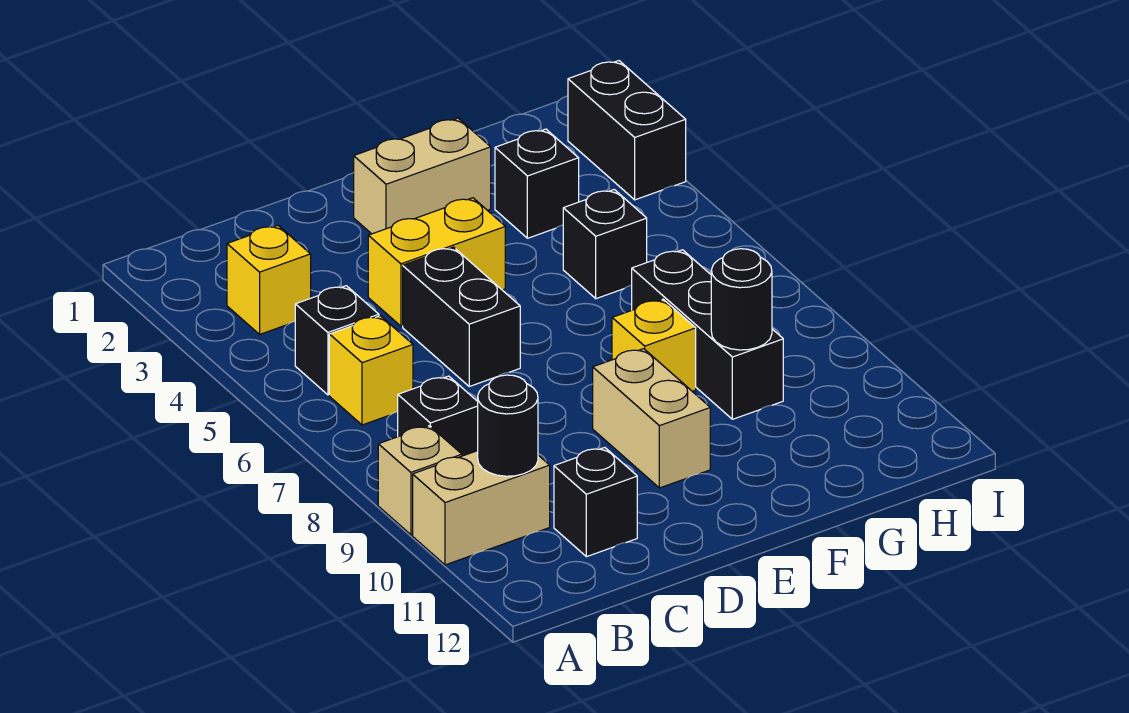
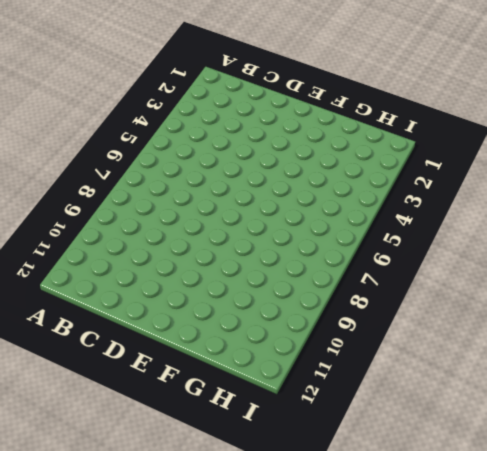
none -> tan brick A9 level 1
none -> tan brick A10:B10 level 1
none -> yellow brick B3 level 1

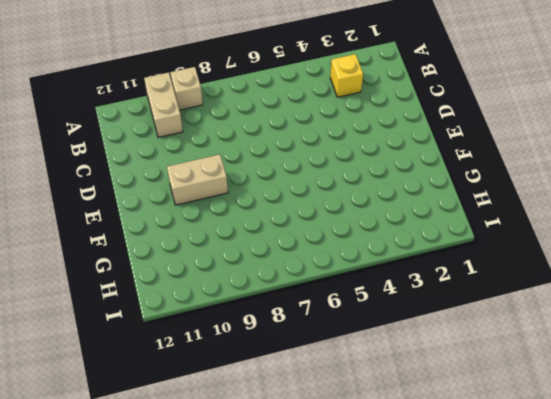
none -> black brick B5 level 1
none -> yellow brick B6 level 1
none -> black brick B8 level 1

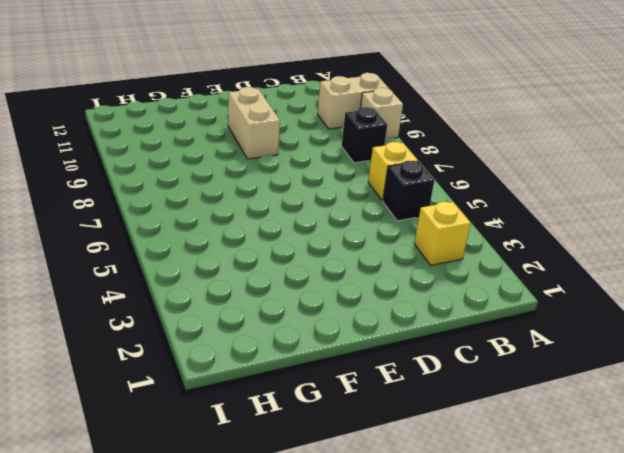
none -> black brick C11 level 1
none -> yellow brick D4:E4 level 1
none -> black brick D5:D6 level 1

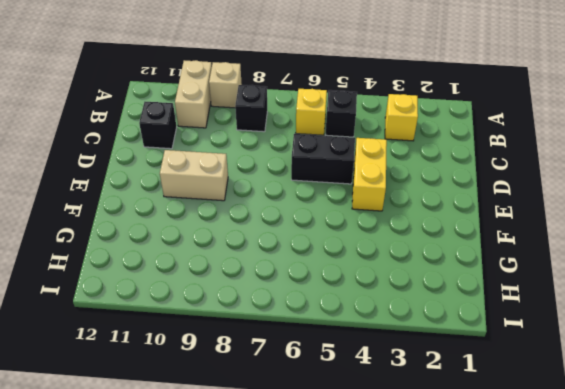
none -> tan brick E2:F2 level 1
none -> yellow brick F8 level 1
none -> black brick G3 level 1

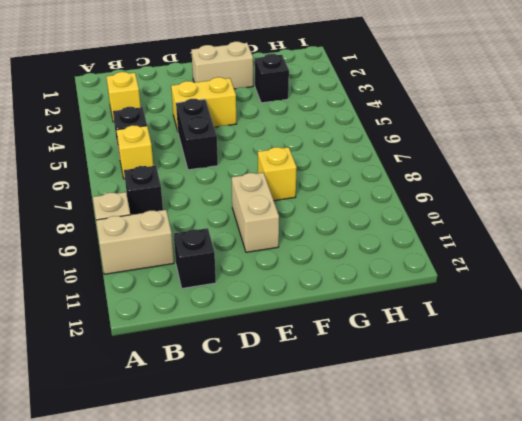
none -> black brick G5 level 1
none -> black brick G7:G9 level 1
none -> black brick I2:I3 level 1

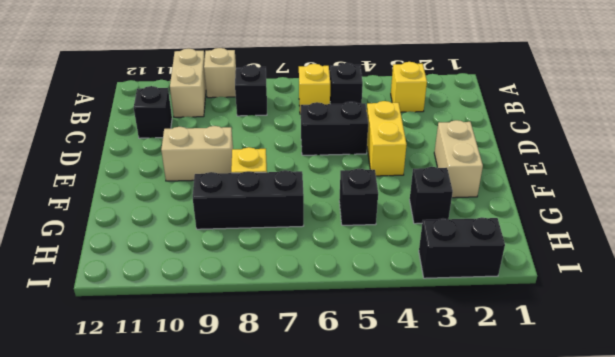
none -> black round brick B10 level 2
none -> black round brick G9 level 2

